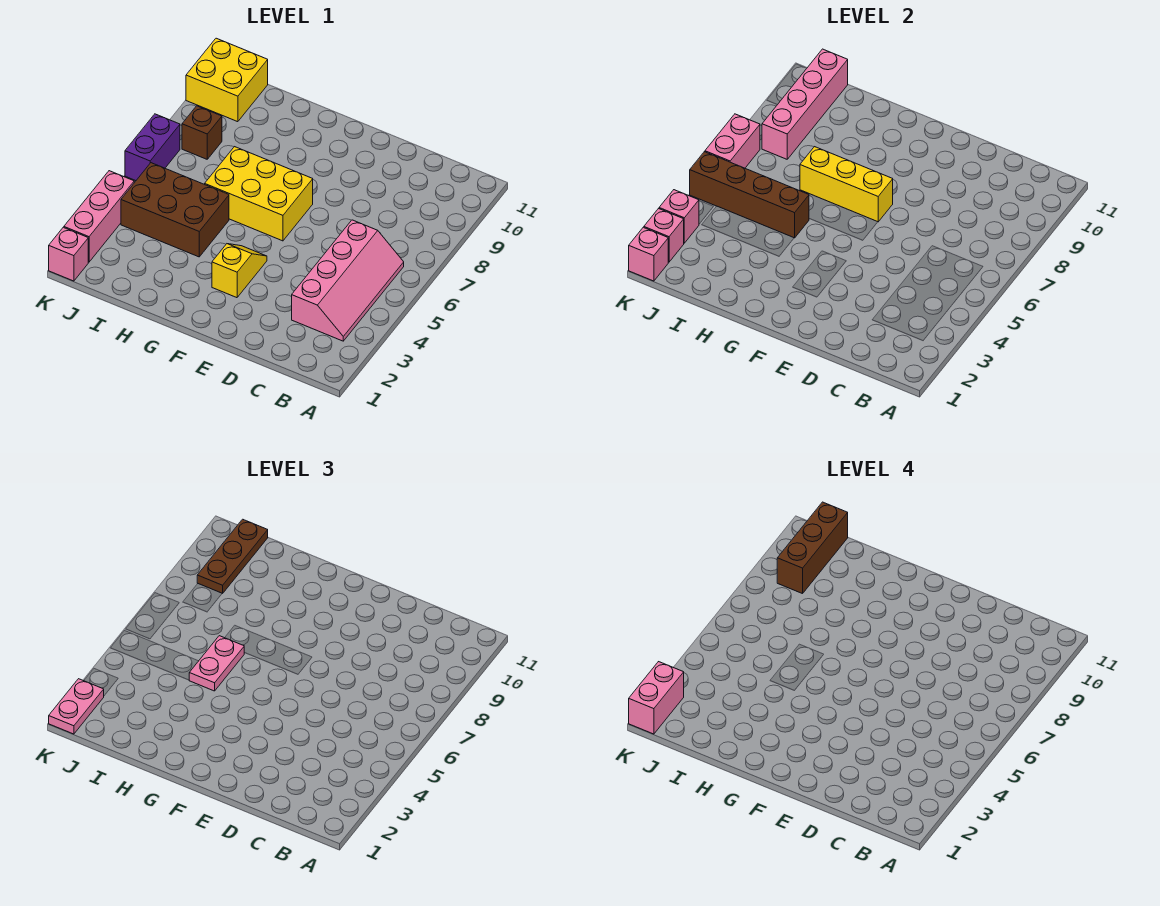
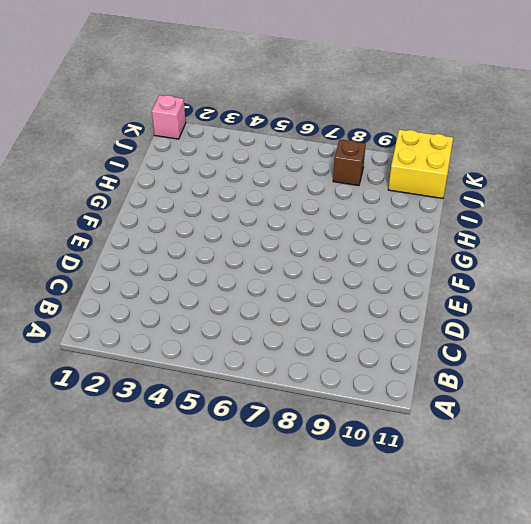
none -> pink slope B3:C6 level 1 top C
none -> yellow slope F3:F4 level 1 top 3
none -> yellow brick F6:H7 level 1

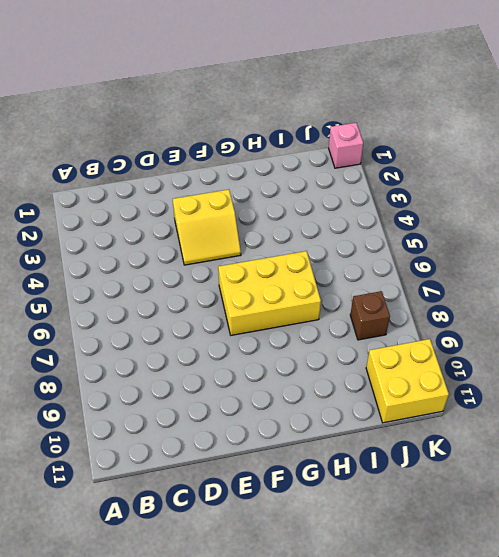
yellow slope E3:F4 level 1 top 3 -> yellow slope F3:F4 level 1 top 3
none -> pink slope B3:C6 level 1 top C
none -> brown brick H4:J5 level 1
none -> pink brick K2:K4 level 1

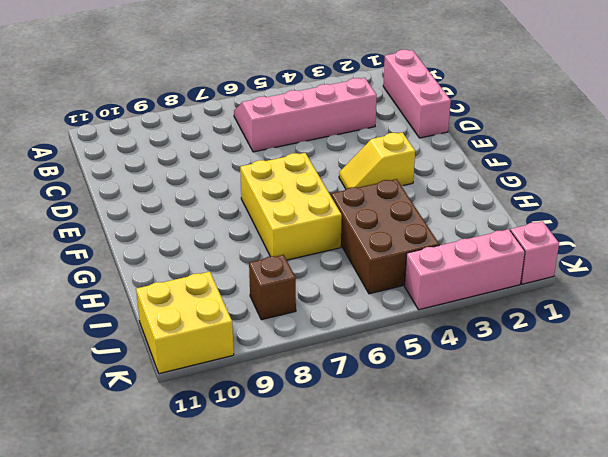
pink brick B1:D1 level 1 -> none
none -> purple brick K6:K7 level 1
none -> yellow brick F7:H7 level 2
none -> brown brick H5:K5 level 2

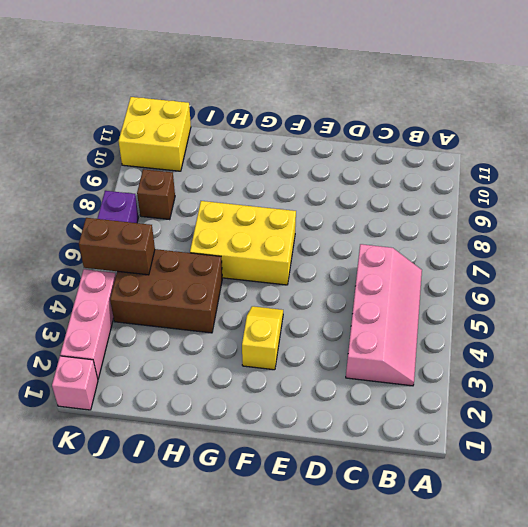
brown brick J5:K5 level 2 -> brown brick H5:K5 level 2
none -> yellow brick F7:H7 level 2
none -> pink brick J8:J11 level 2
none -> pink brick K1 level 2

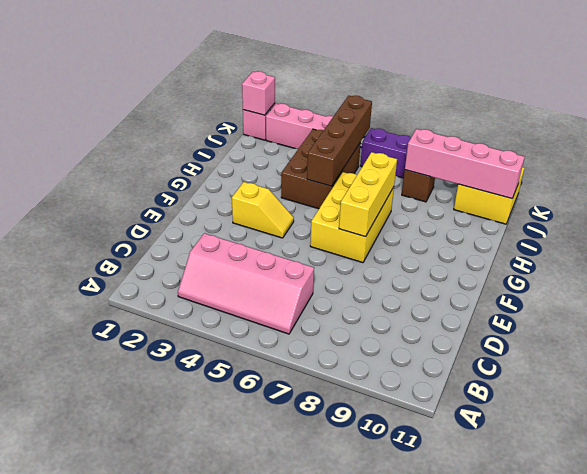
none -> pink brick K2 level 2
none -> pink brick K3 level 2
none -> pink brick K6:K7 level 2

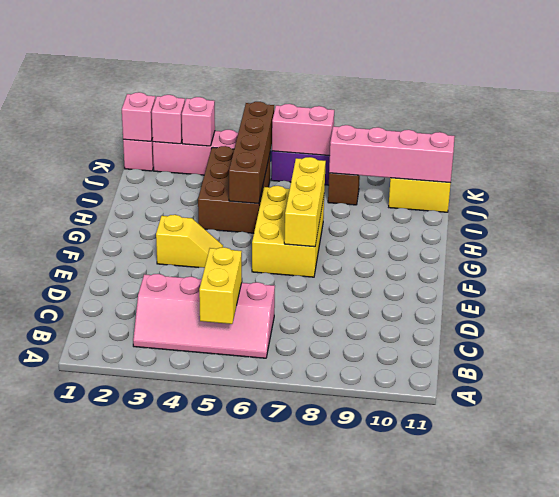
yellow brick B5:C5 level 2 -> none
none -> pink plate H5:H6 level 3
none -> brown plate J9:J11 level 3
none -> pink plate K1:K2 level 3

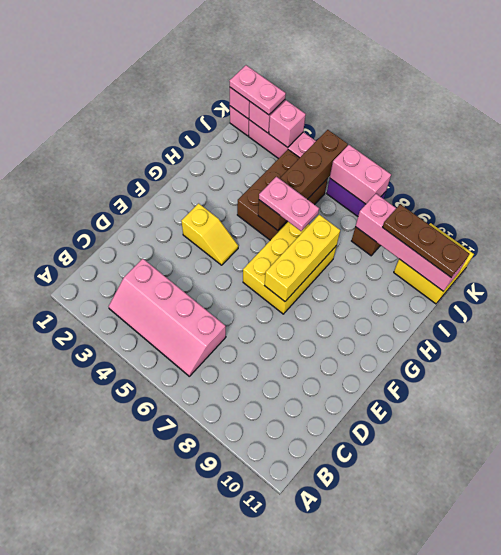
none -> brown brick J9:J11 level 4
none -> pink brick K1:K2 level 4

